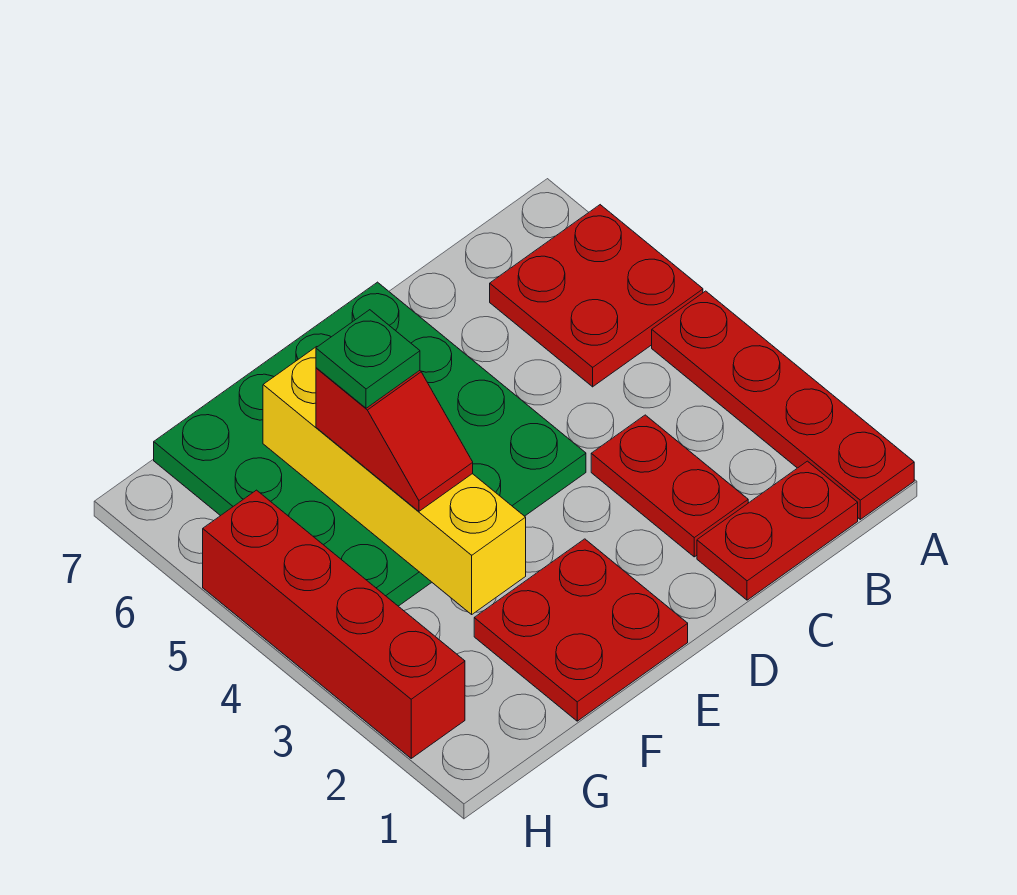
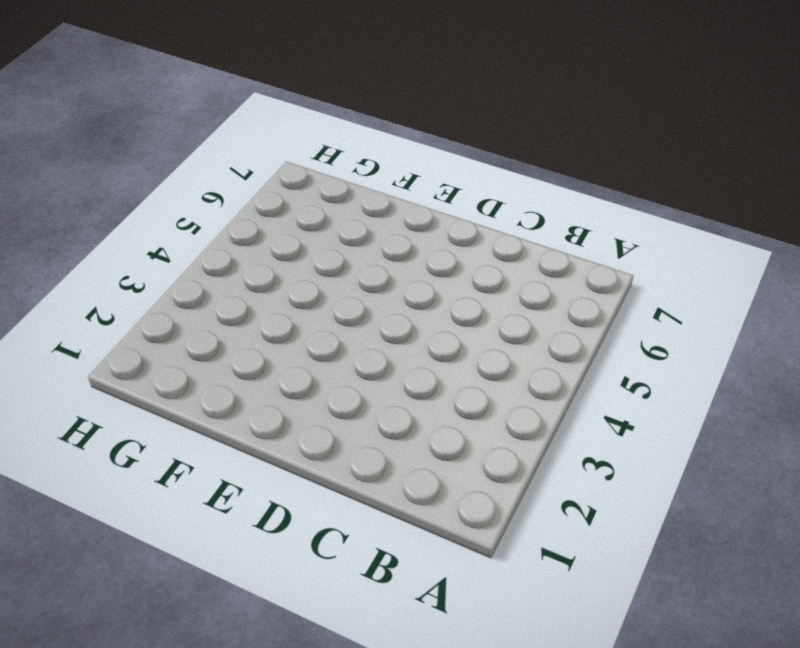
none -> red plate A1:A4 level 1
none -> red plate A5:B6 level 1

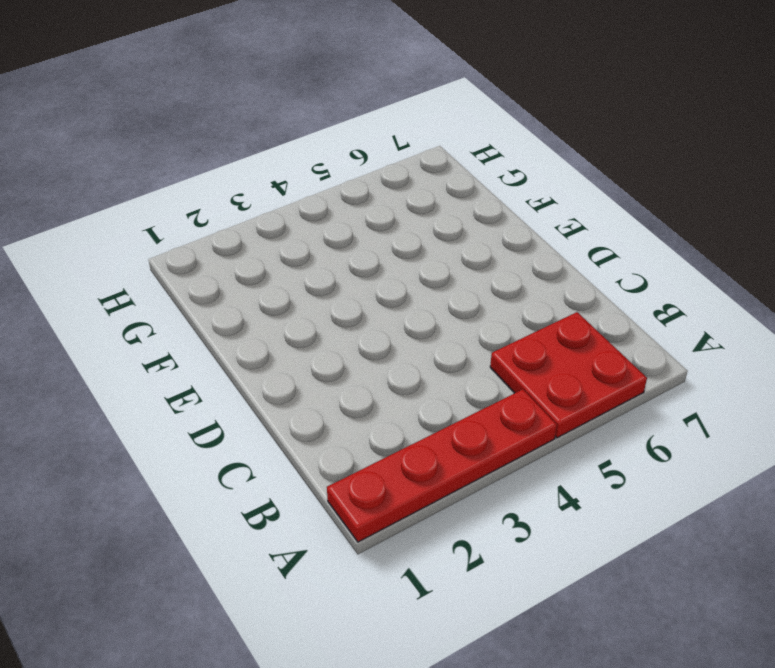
none -> red plate B1:C1 level 1
none -> red plate C2:C3 level 1

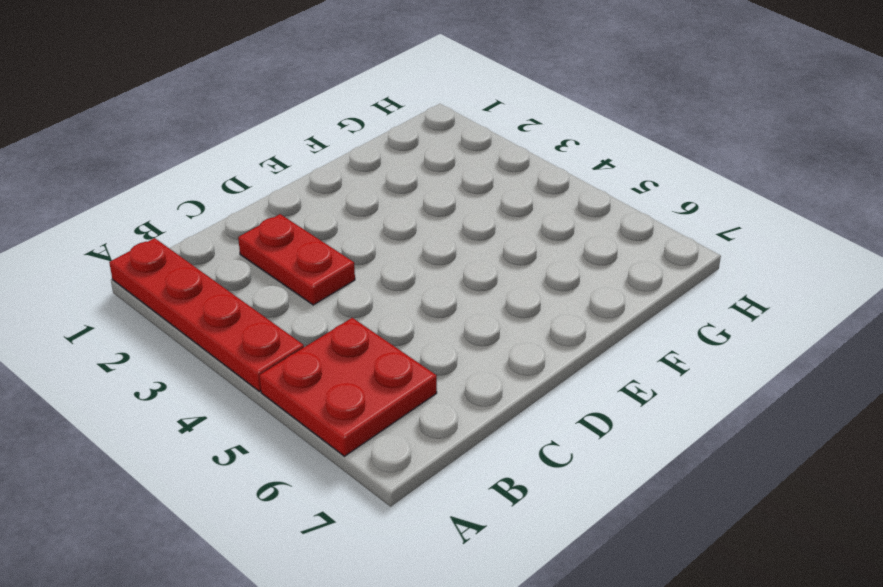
none -> red plate B1:C1 level 1
none -> green plate D4:G7 level 1

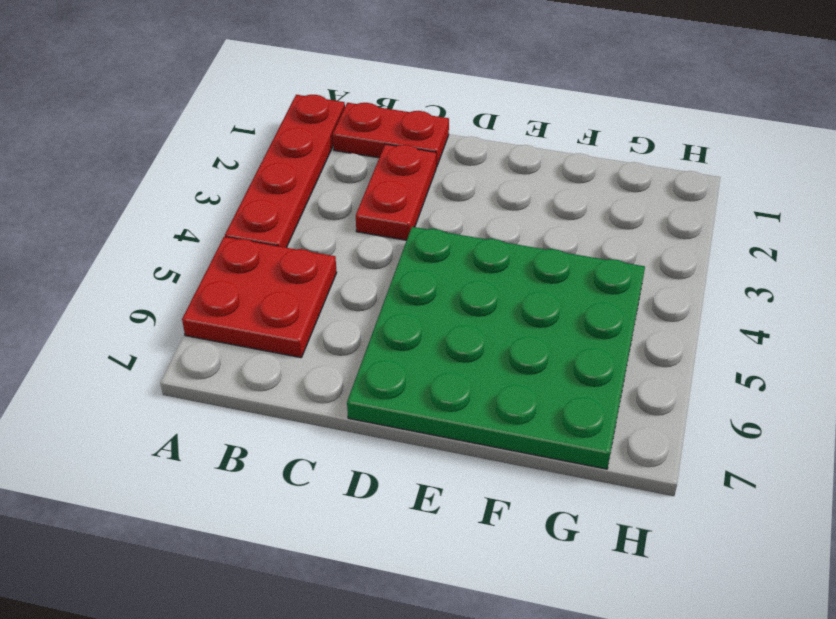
none -> red plate E1:F2 level 1
none -> red brick H2:H5 level 1

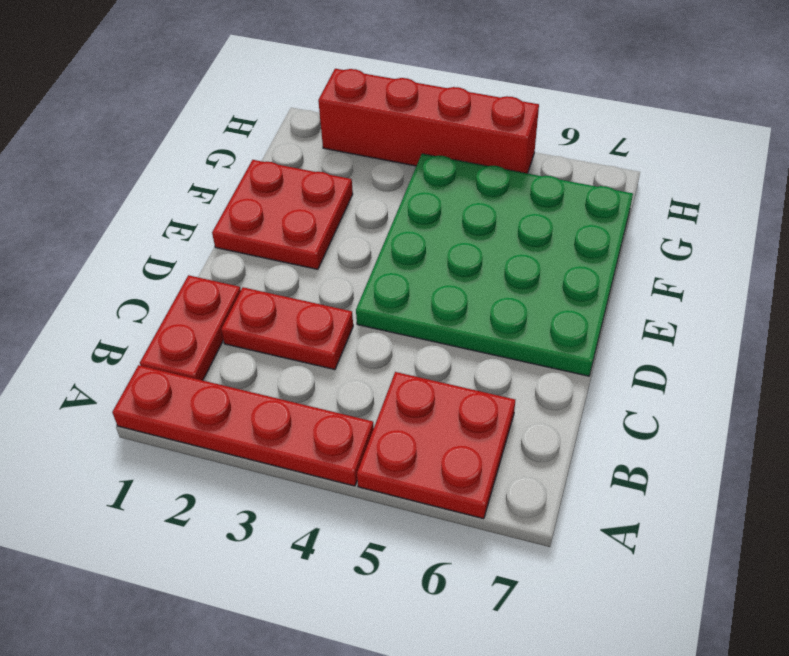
none -> yellow brick F3:F6 level 2
none -> red slope F4:F5 level 3 top 5

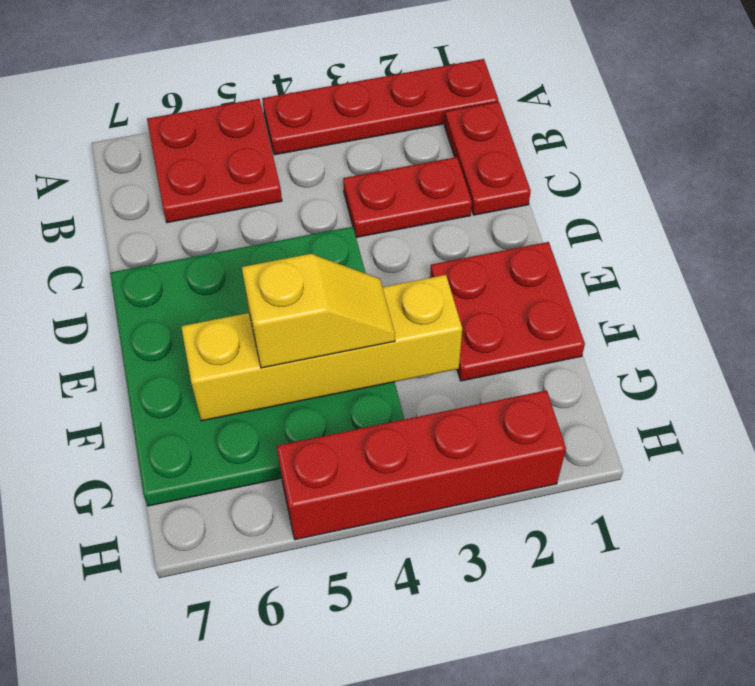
yellow slope F4:F5 level 3 top 5 -> red slope F4:F5 level 3 top 5
none -> green plate F5 level 4

